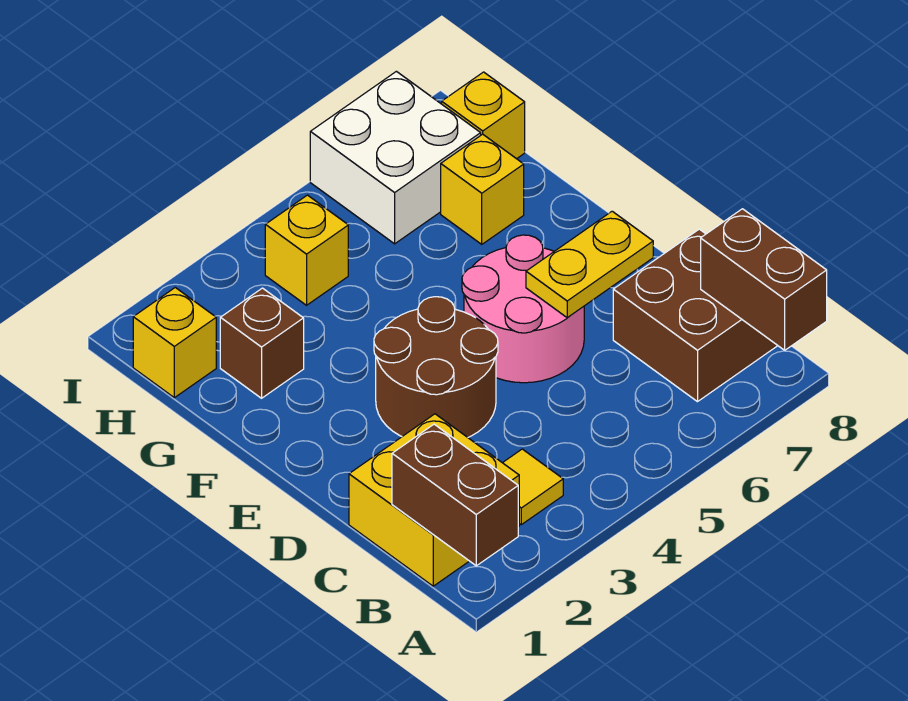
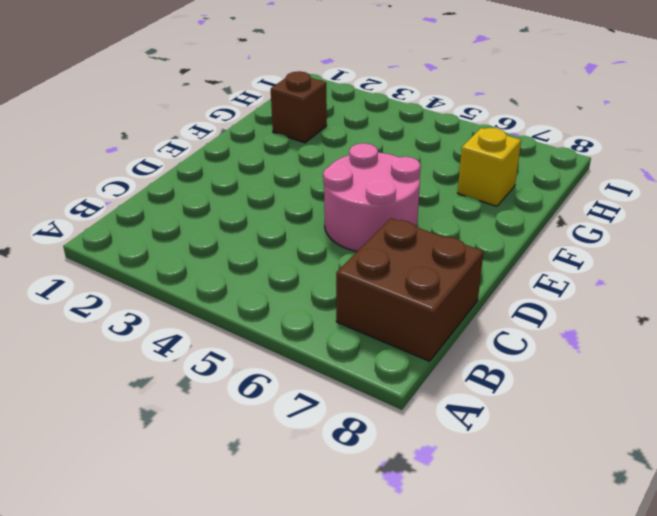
none -> yellow brick B1:C2 level 1
none -> yellow tile B3 level 1
none -> brown round brick D3:E4 level 1

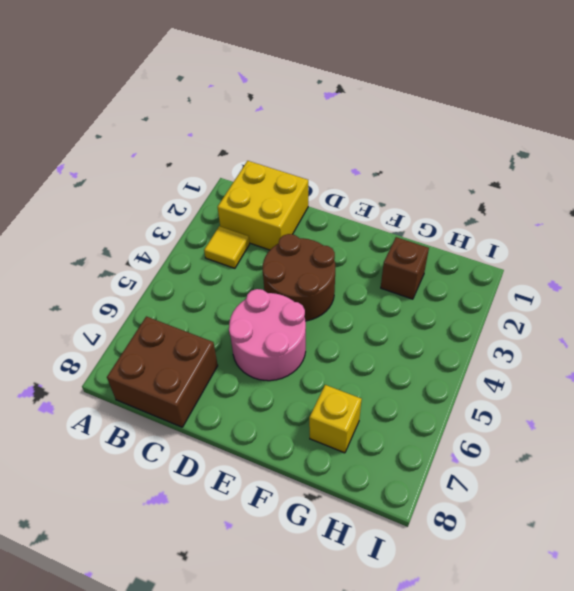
none -> yellow brick H1 level 1
none -> yellow brick H4 level 1
none -> white brick H6:I7 level 1

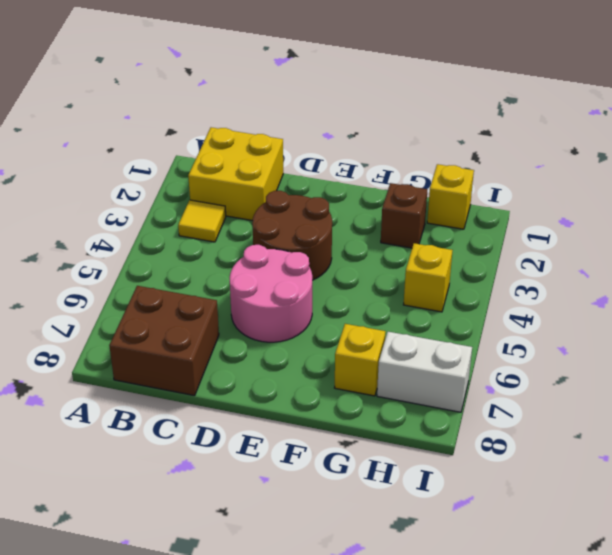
white brick H7:I7 level 1 -> white brick H6:I7 level 1
none -> yellow brick H8 level 1
none -> brown brick A1:B1 level 2
none -> brown brick A8:B8 level 2

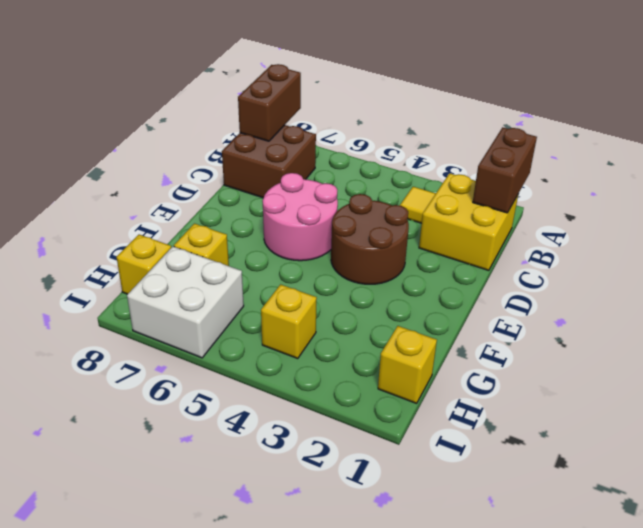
none -> brown brick G2 level 1
none -> yellow plate D6:D7 level 2

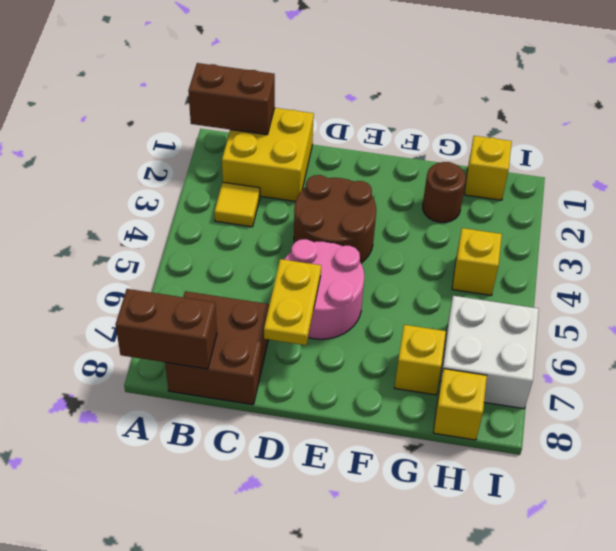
brown round brick G2 level 1 -> brown brick G2 level 1

